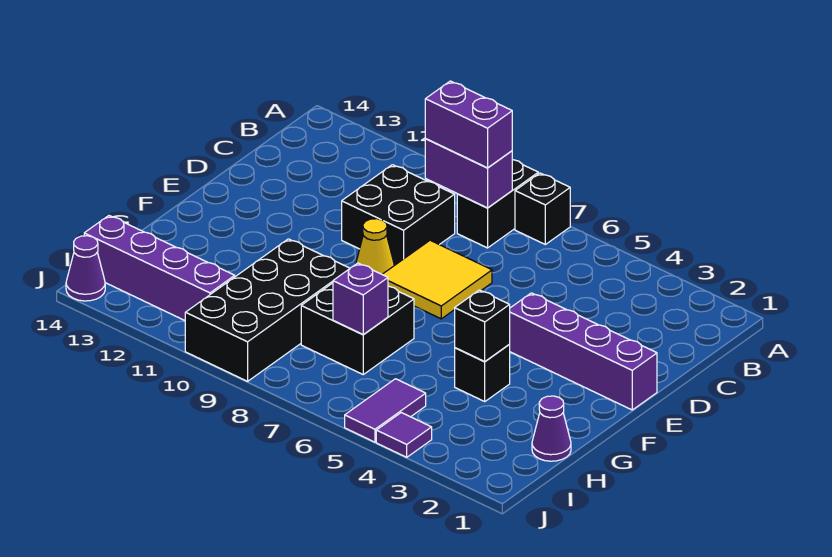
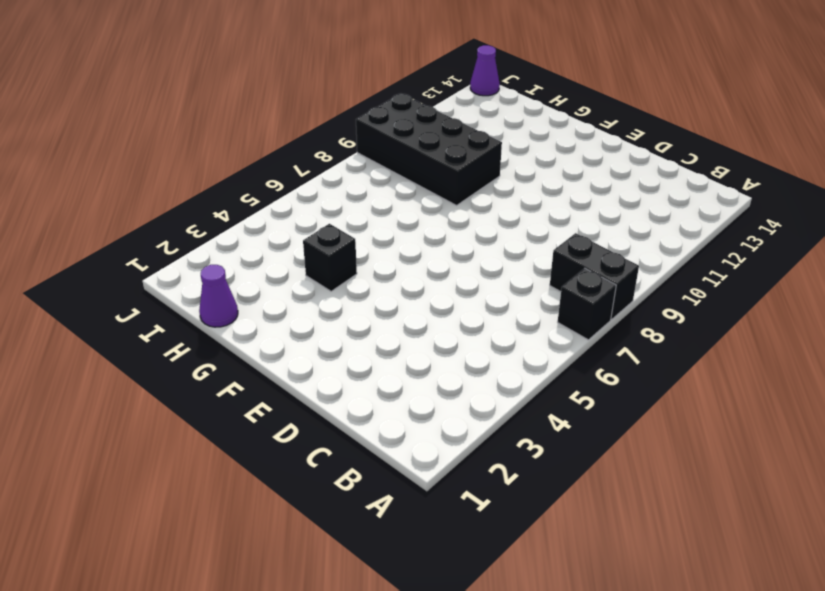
none -> black brick C9:D10 level 1
none -> yellow tile D7:E8 level 1
none -> purple brick E1:E4 level 1

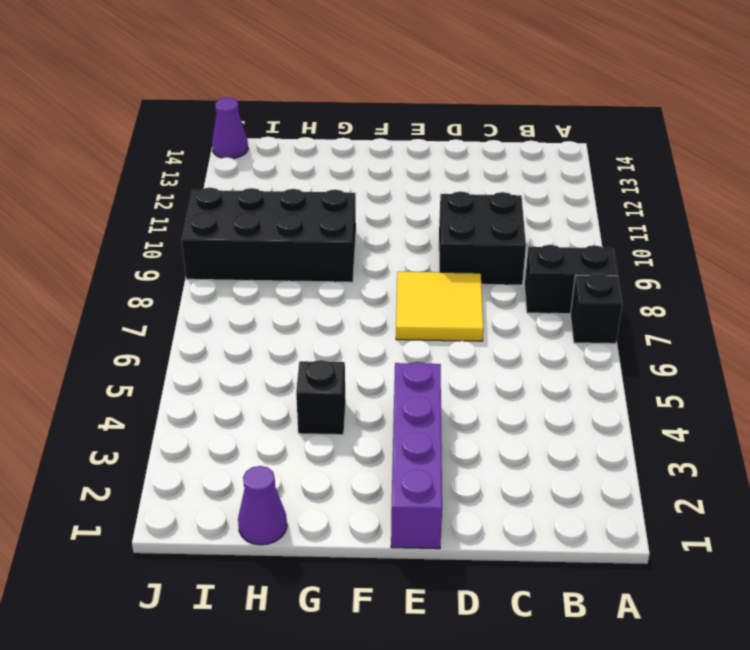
none -> yellow cone E9 level 1
none -> black brick G7:H8 level 1
none -> purple tile I5:J5 level 1

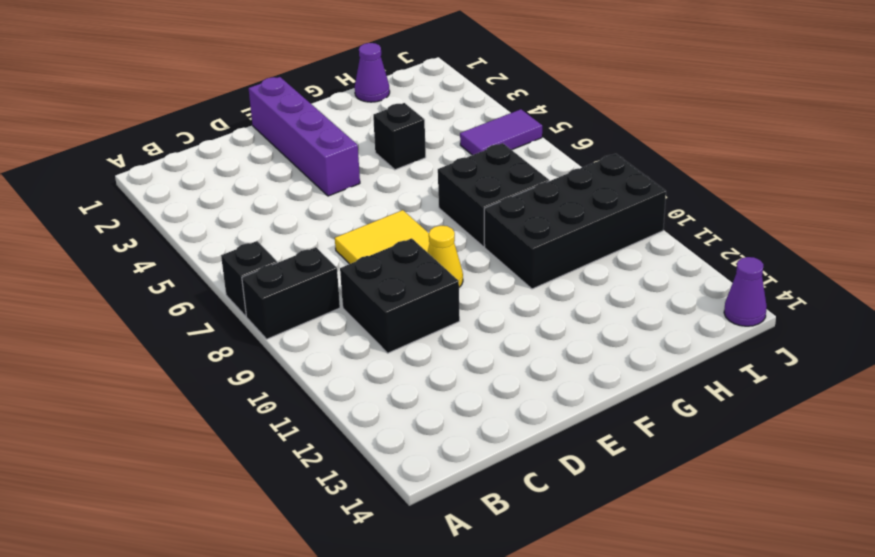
none -> purple brick I11:I14 level 1
none -> purple tile J4 level 1
none -> purple brick B8:B9 level 2

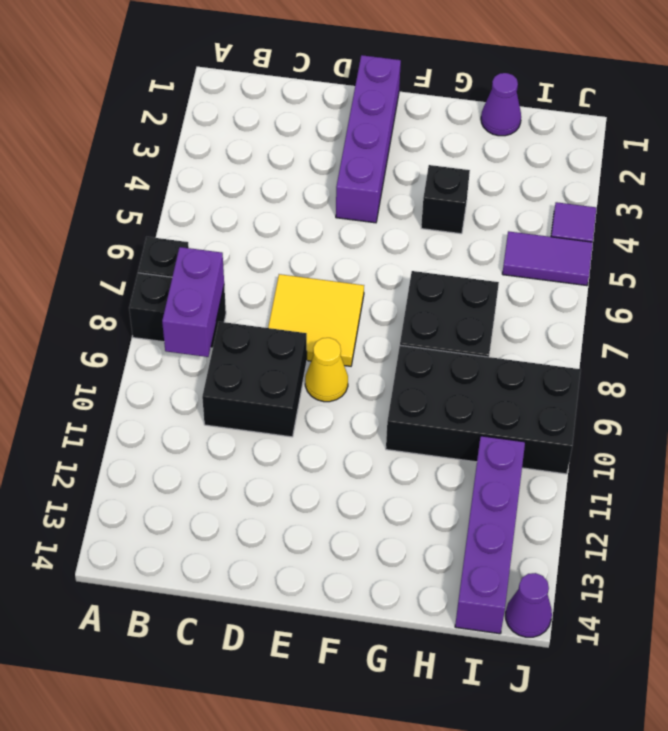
none -> black brick G4 level 2
none -> purple brick H7 level 2
none -> purple brick B8:B9 level 3

